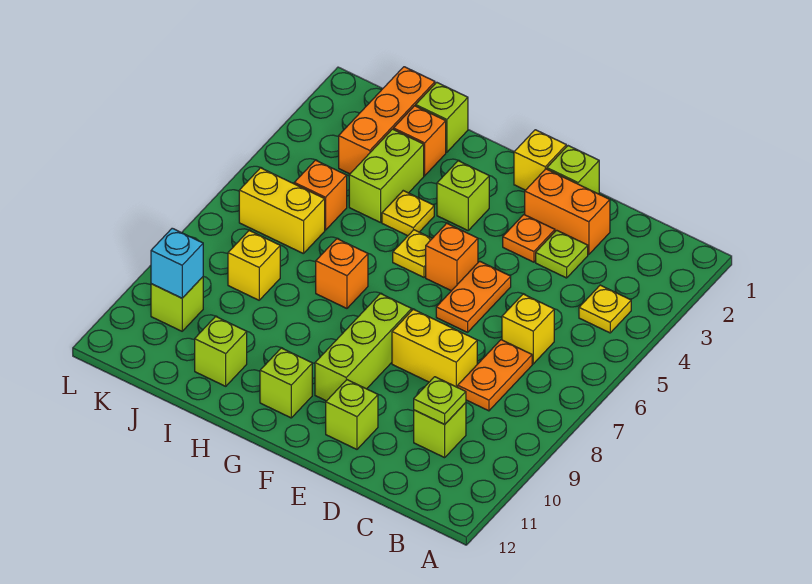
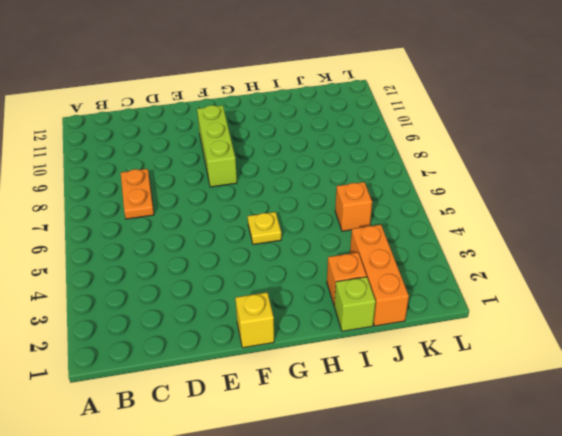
none -> yellow plate B4 level 1
none -> yellow brick C6 level 1
none -> lime brick C10 level 1
none -> orange brick D2:E2 level 1

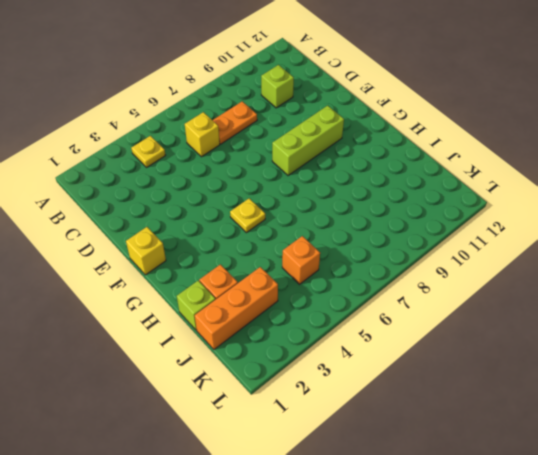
none -> orange brick D2:E2 level 1
none -> lime plate D3 level 1
none -> yellow brick D8:E8 level 1
none -> lime brick E1 level 1

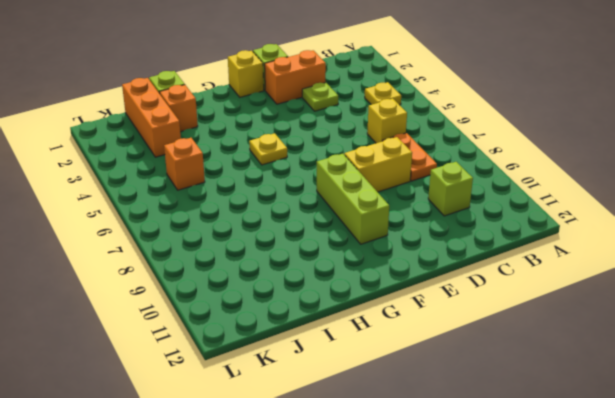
none -> orange plate E3 level 1
none -> orange plate E5:E6 level 1
none -> lime brick E11 level 1
none -> orange brick F5 level 1

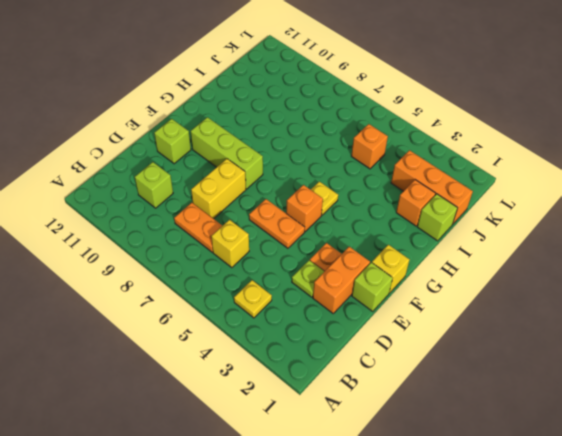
none -> lime brick G3 level 1
none -> lime brick G11 level 1
none -> yellow plate H4 level 1
none -> orange brick H7 level 1

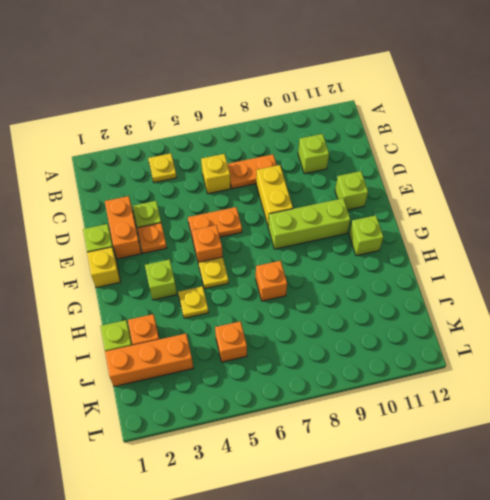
none -> lime brick I3:I4 level 1
none -> lime brick I11 level 1
none -> yellow brick J6:K6 level 1
none -> yellow brick J8 level 1

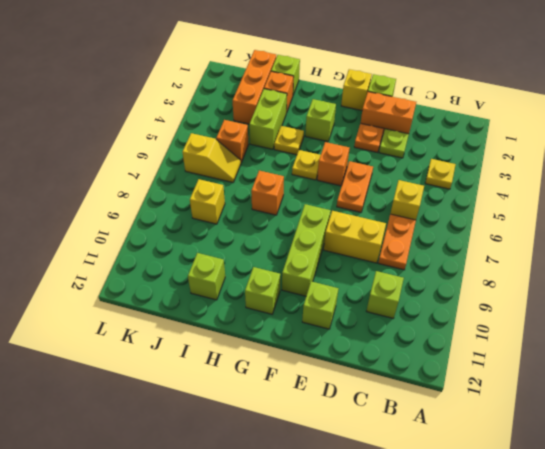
yellow slope J6:K6 level 1 top K -> yellow brick J6:K6 level 1
none -> lime brick K10 level 1
none -> lime plate C10 level 2
none -> cyan brick K10 level 2

